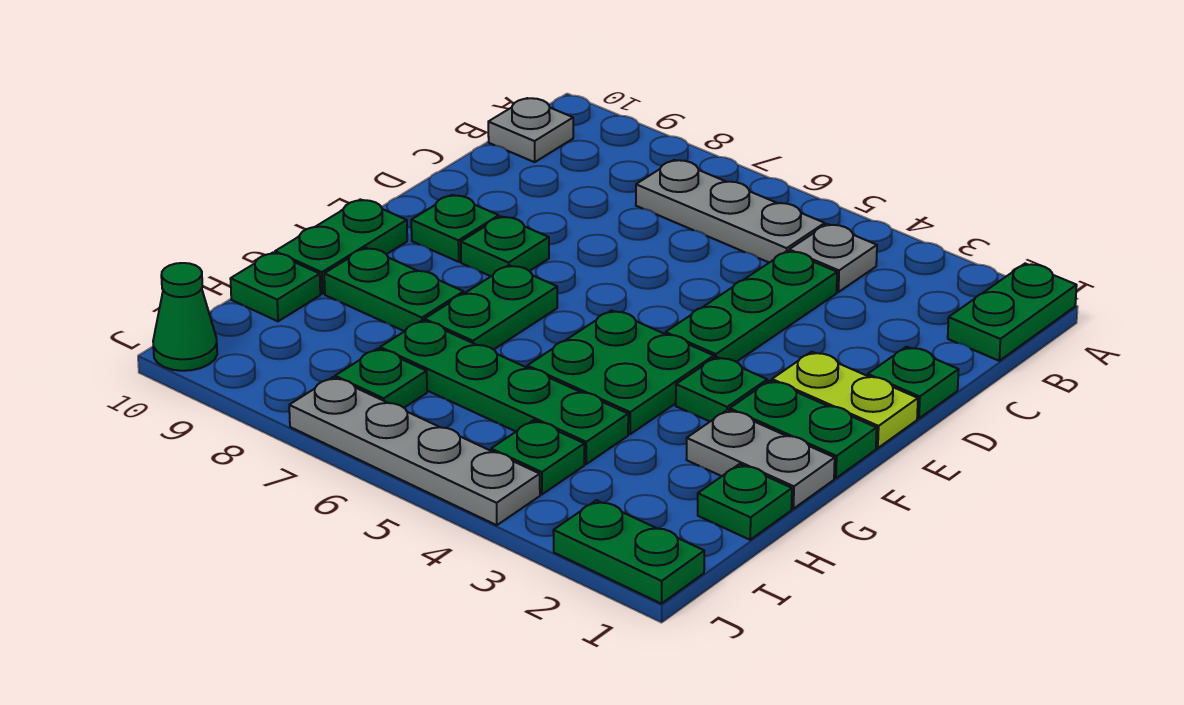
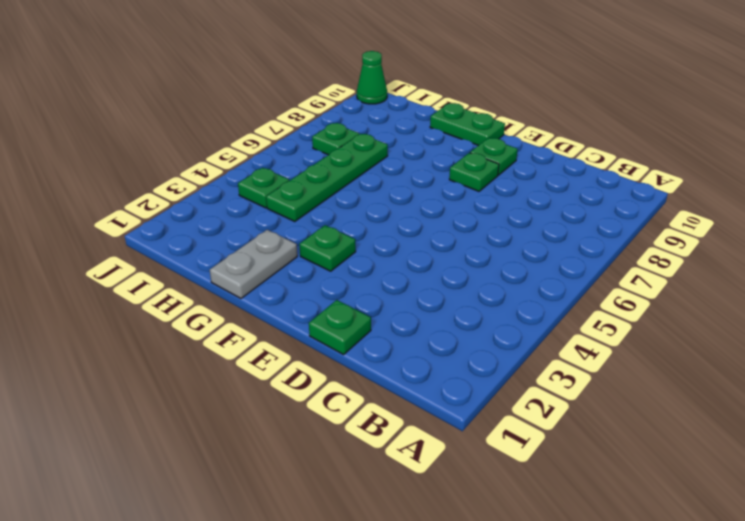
none -> green plate A1:B1 level 1
none -> grey plate B4 level 1
none -> grey plate B5:B7 level 1

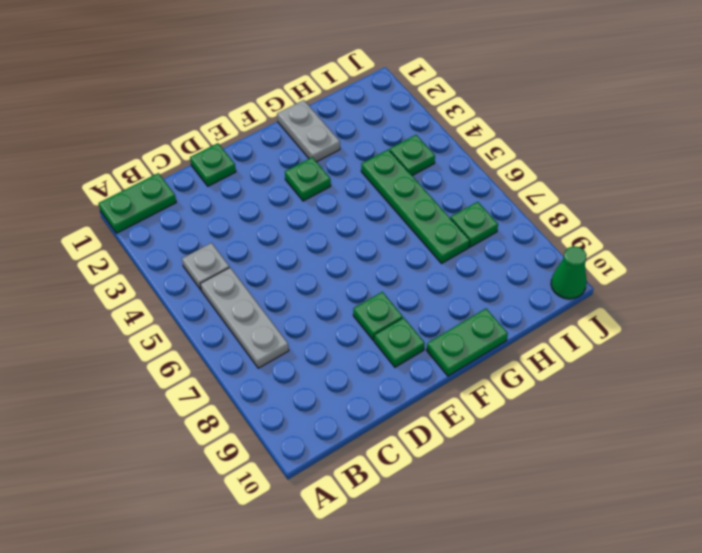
none -> grey plate B10 level 1
none -> green plate C4:E4 level 1
none -> lime plate E1:E2 level 1

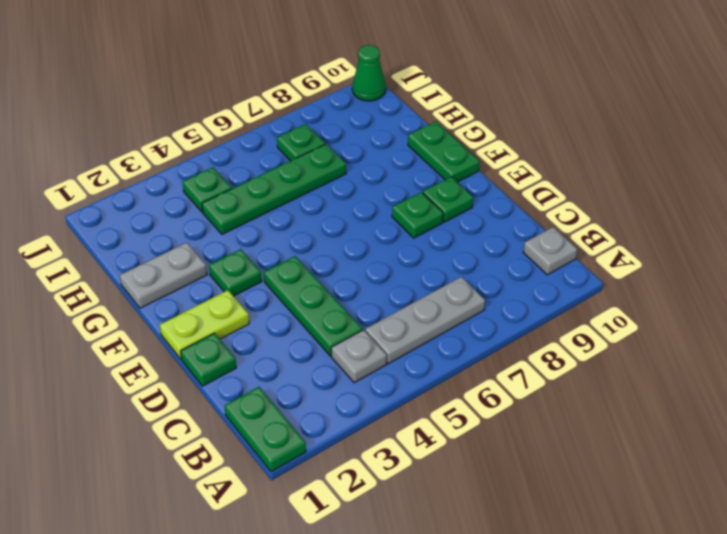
none -> green plate F1:F2 level 1
none -> green plate F4:G5 level 1
none -> green plate F7:G7 level 1

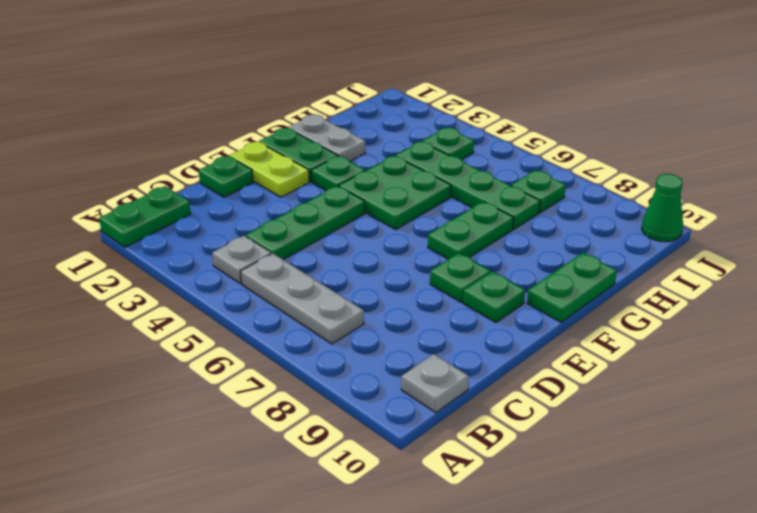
none -> green plate G8:G9 level 1
none -> green plate H1 level 1
none -> green plate H10 level 1

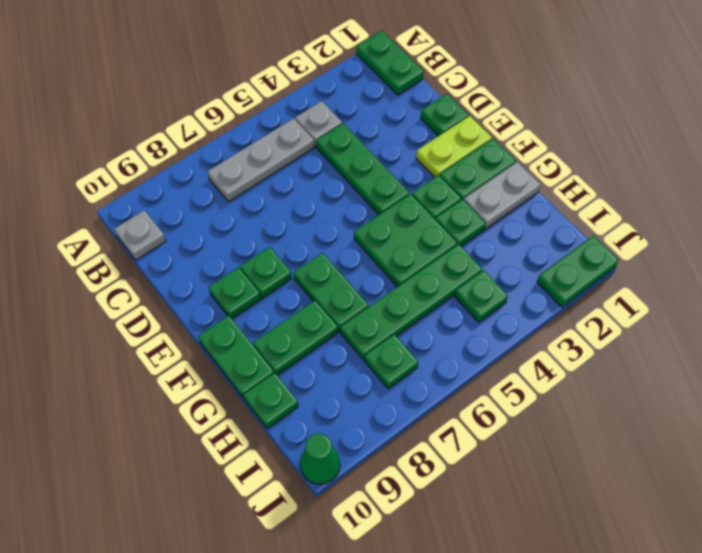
green plate G3 level 1 -> green plate H1 level 1
none -> grey plate J4:J7 level 1

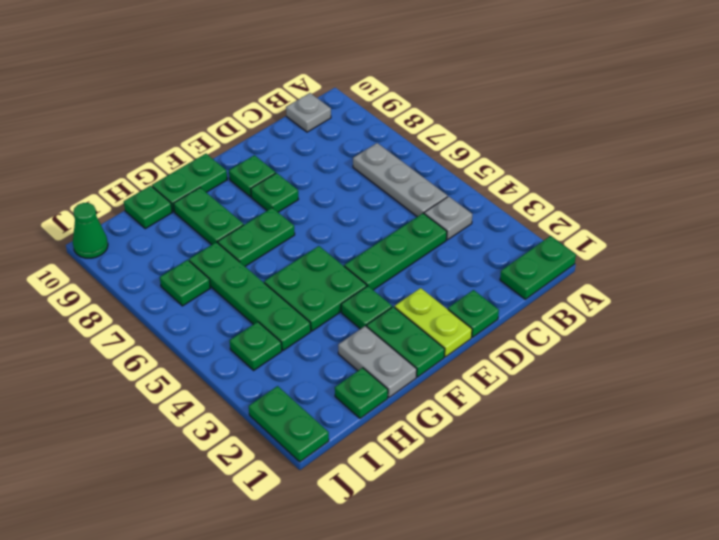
none -> grey plate J4:J7 level 1

